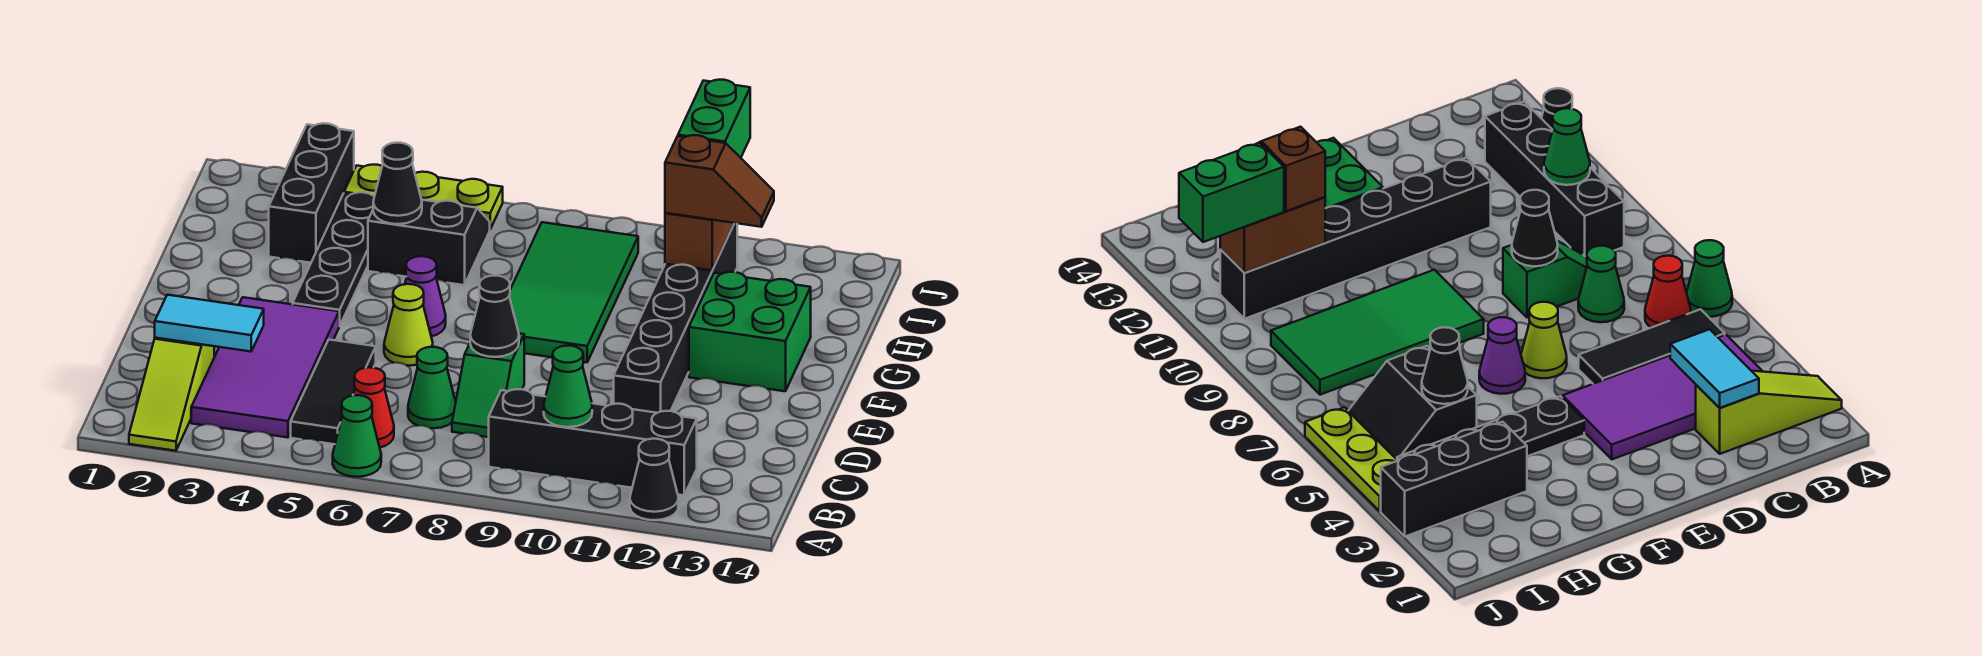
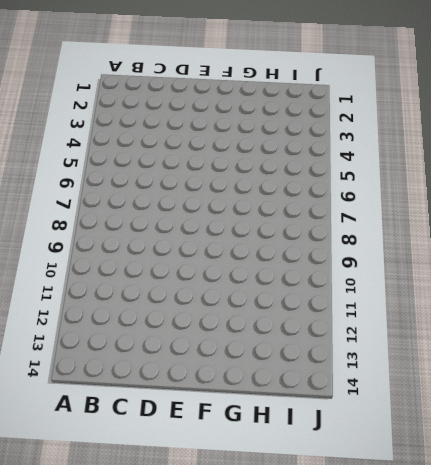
none -> lime slope A2:C2 level 1 top C
none -> green cone A6 level 1
none -> black cone A12 level 1

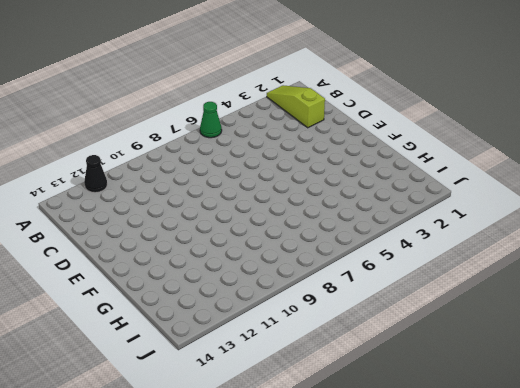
none -> purple tile B3:E4 level 1
none -> black tile B5:D5 level 1
none -> red cone B6 level 1

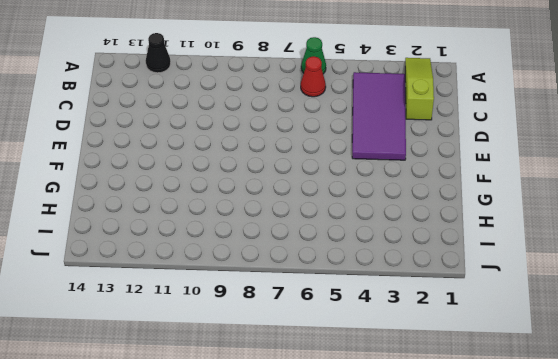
none -> black tile B5:D5 level 1
none -> black brick B9:B12 level 1
none -> green cone C7 level 1

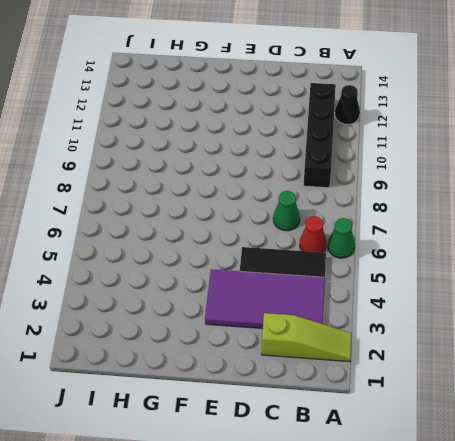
none -> green slope C8:D8 level 1 top D
none -> black brick D11:I11 level 1
none -> lime cone E6 level 1

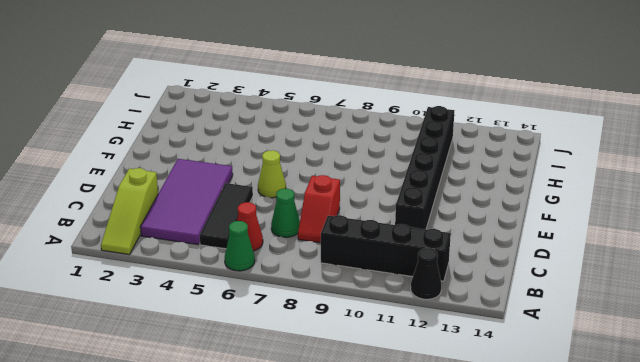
red slope C8:D8 level 1 top D -> green slope C8:D8 level 1 top D
none -> black plate F4:I4 level 1
none -> purple cone F6 level 1
none -> green tile F8:I9 level 1

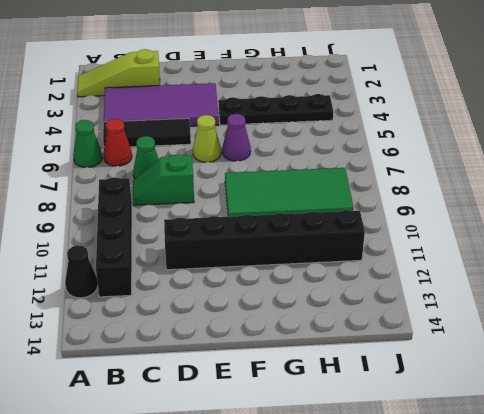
none -> green brick F12:G13 level 1
none -> black brick H3:J3 level 1
none -> black slope H5:I6 level 1 top H

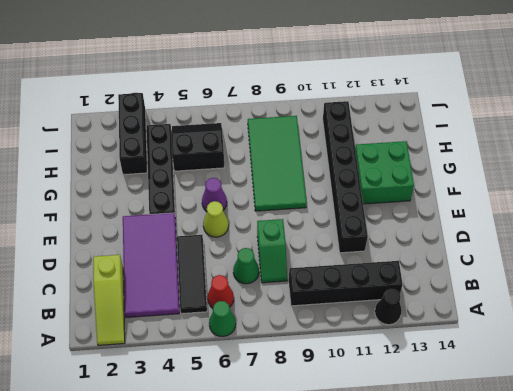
none -> lime plate J4:J6 level 1
none -> green cone B10 level 2
none -> cyan tile C2:C3 level 2

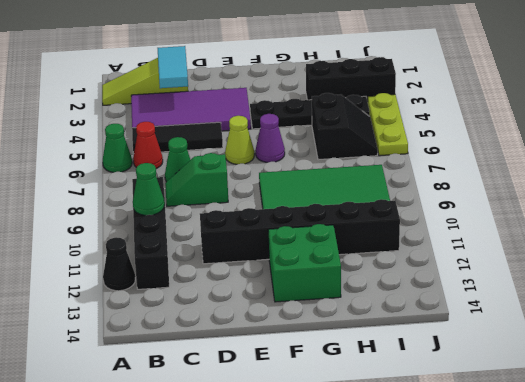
none -> black cone D8 level 2
none -> black cone H5 level 2
none -> brown brick H11:I11 level 2

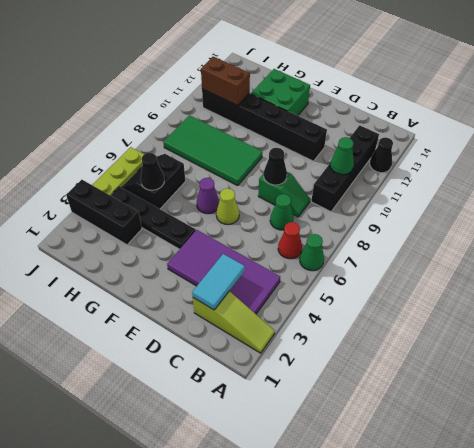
none -> black tile B5:D5 level 1
none -> brown slope H11:H12 level 3 top 11
none -> green brick I11:J11 level 3

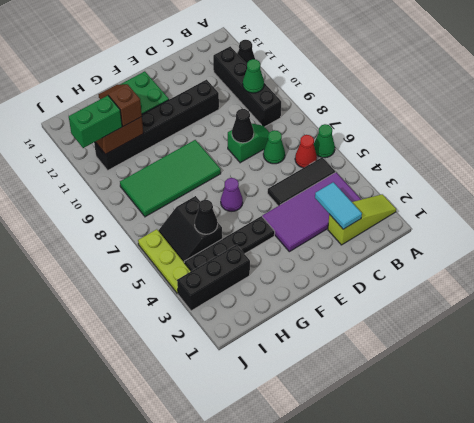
none -> lime cone E6 level 1

